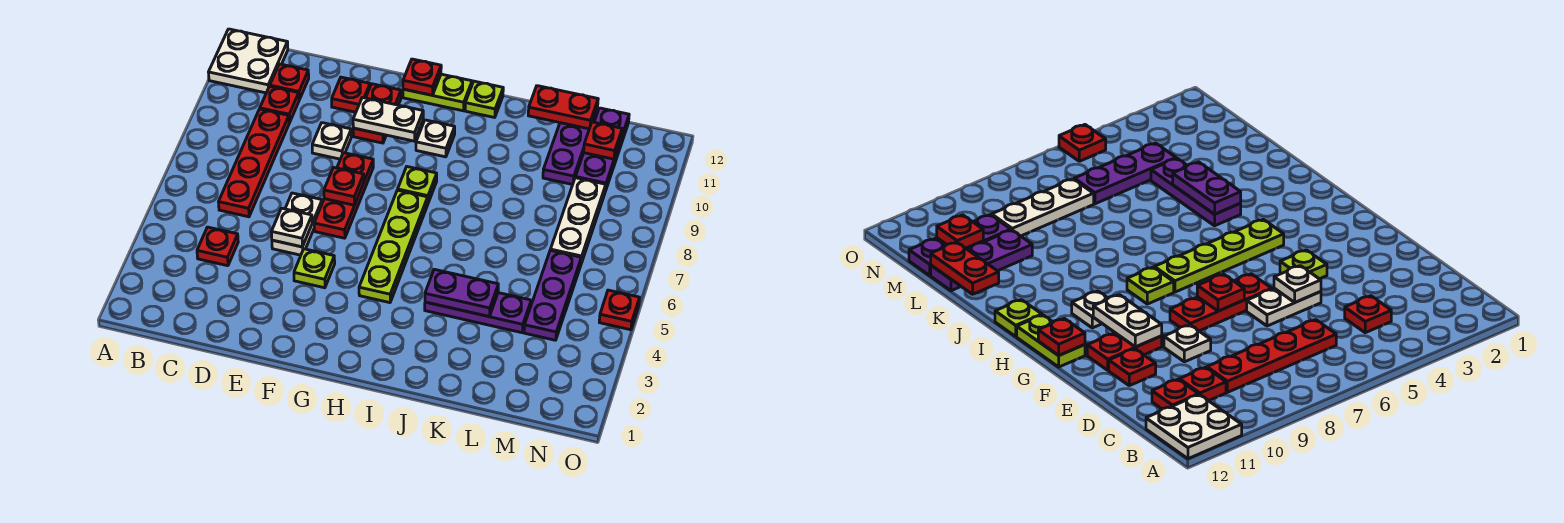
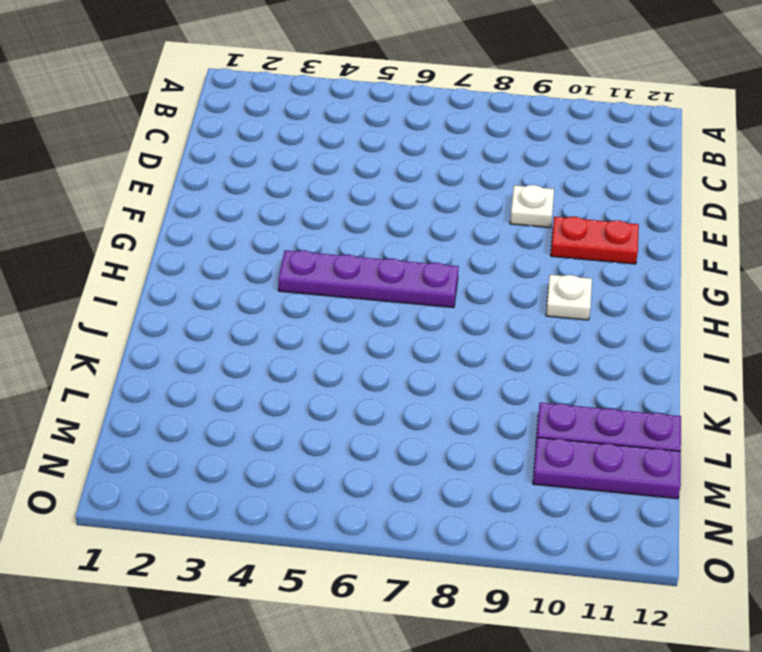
purple plate H4:H7 level 1 -> lime plate H4:H7 level 1
none -> white plate A11:B12 level 1
none -> red plate C4 level 1
none -> red plate C6:C9 level 1

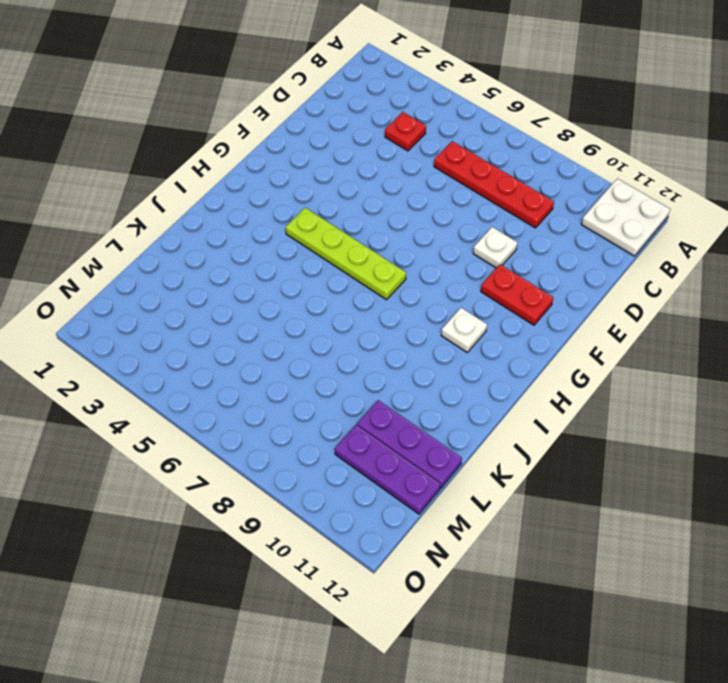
none -> red plate C10 level 1
none -> red plate C11 level 1
none -> white plate E5:E6 level 1

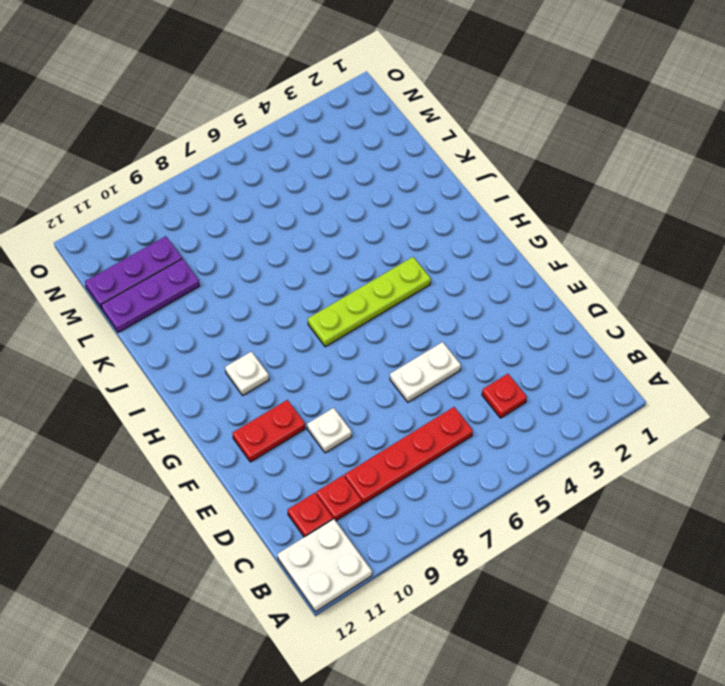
none -> red plate E11 level 1
none -> lime plate F4 level 1
none -> red plate F6:F8 level 1

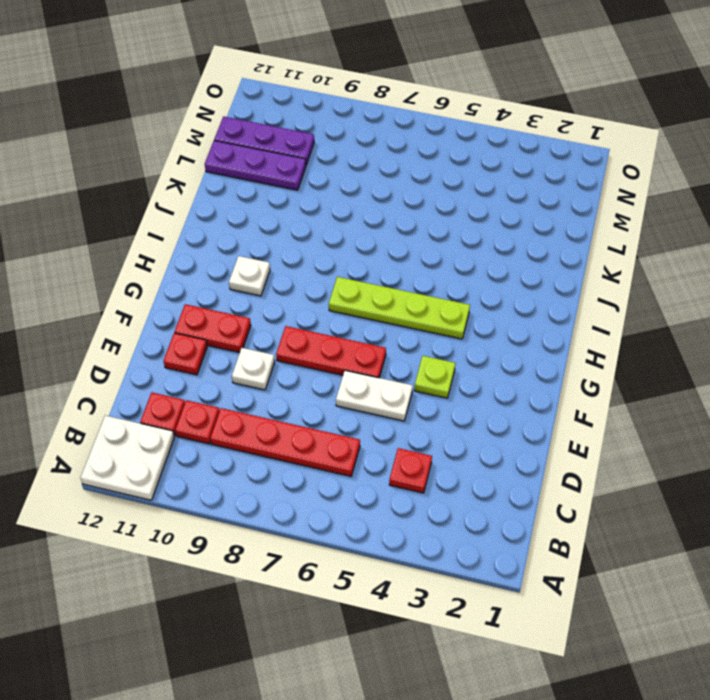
none -> lime plate G12:H12 level 1
none -> lime plate H8 level 1
none -> lime plate I12 level 1

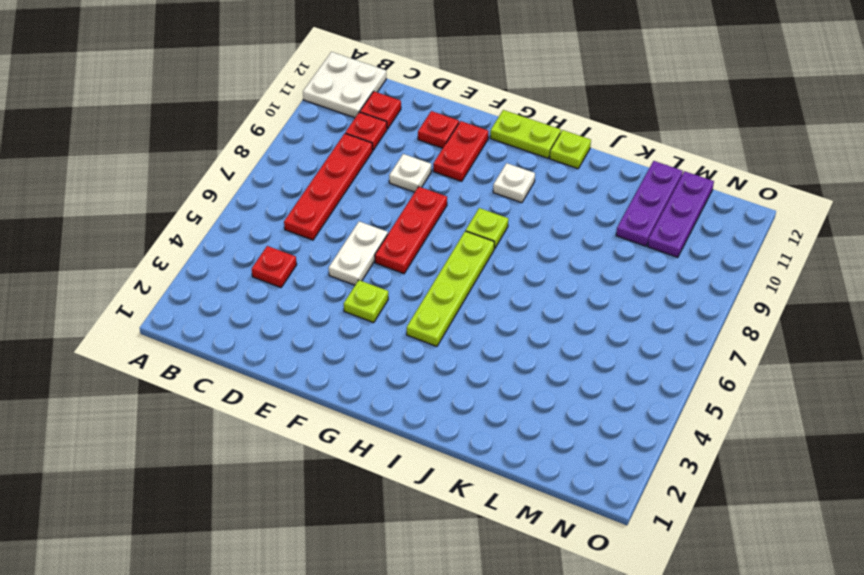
none -> purple plate J4:L4 level 1
none -> purple plate M4:M6 level 1
none -> white plate M7:M9 level 1

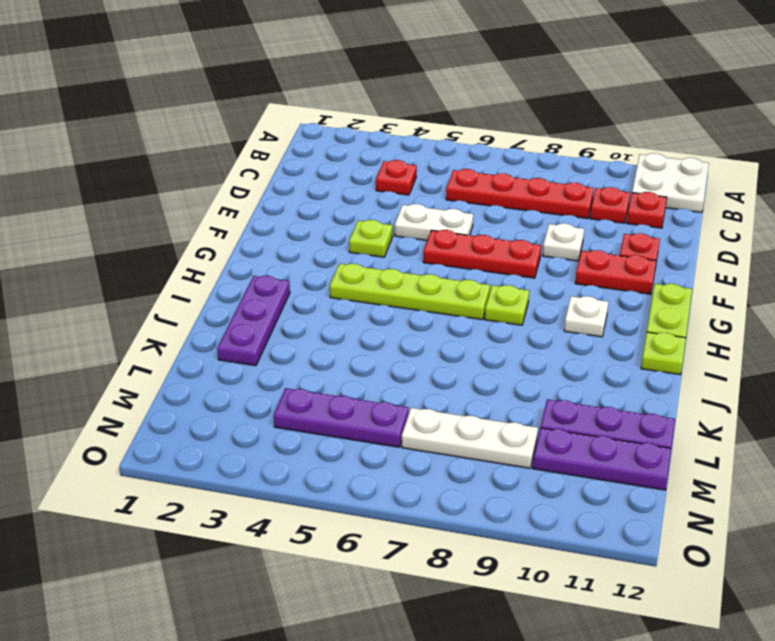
purple plate I2:K2 level 1 -> purple plate J4:L4 level 1
none -> red plate O5 level 1
none -> white plate E5 level 2
none -> red plate F7 level 2

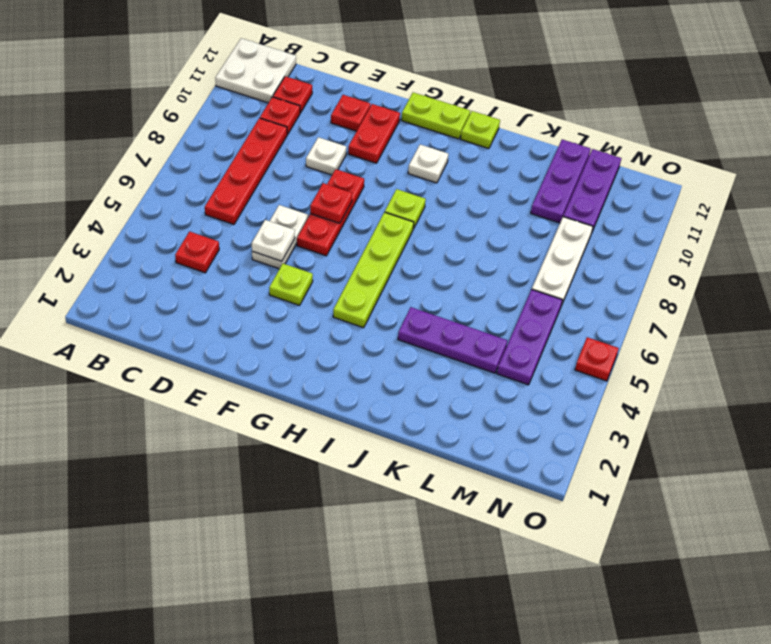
none -> white plate F10:G10 level 2
none -> red plate G12 level 2
none -> purple plate J4:K4 level 2

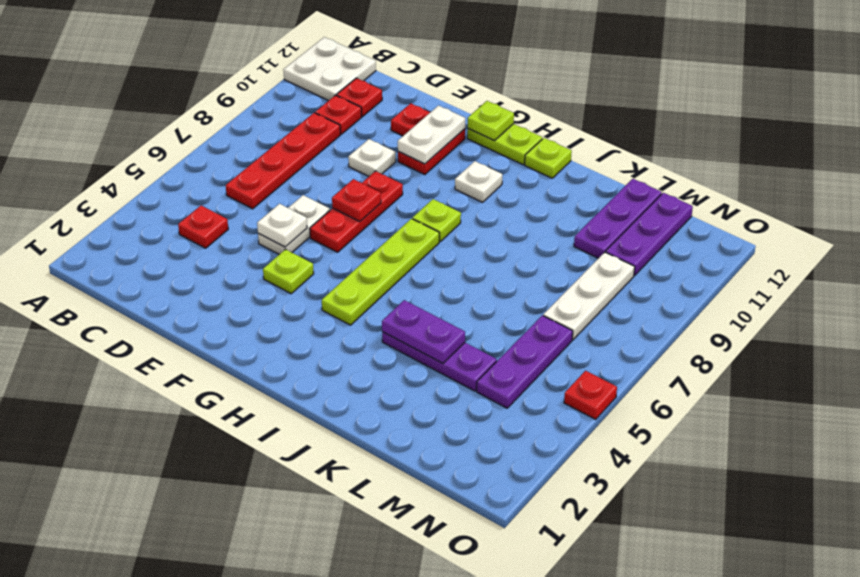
white plate F10:F11 level 2 -> white plate F10:G10 level 2
lime plate G12 level 2 -> red plate G12 level 2
none -> red plate K12:L12 level 2
none -> red plate M11 level 2

